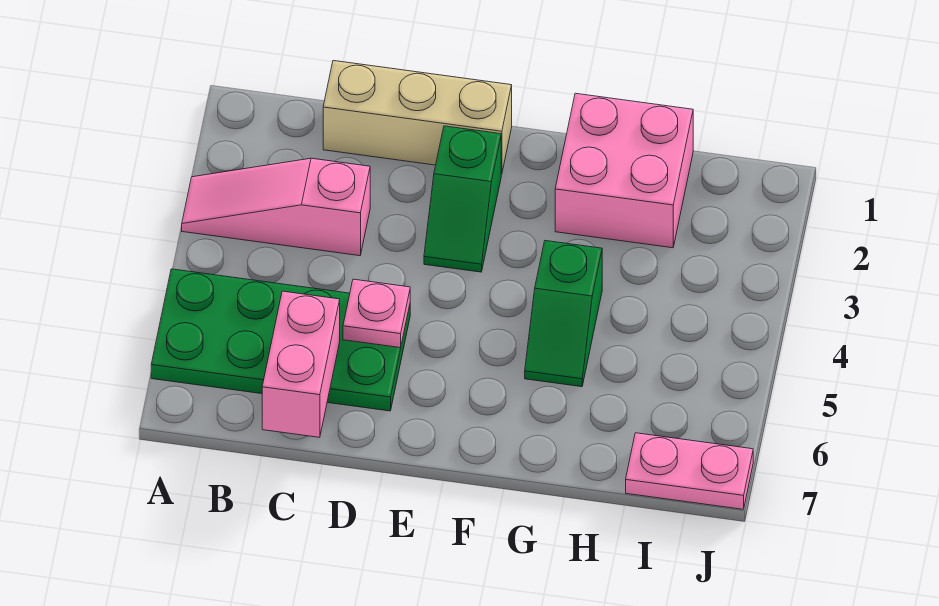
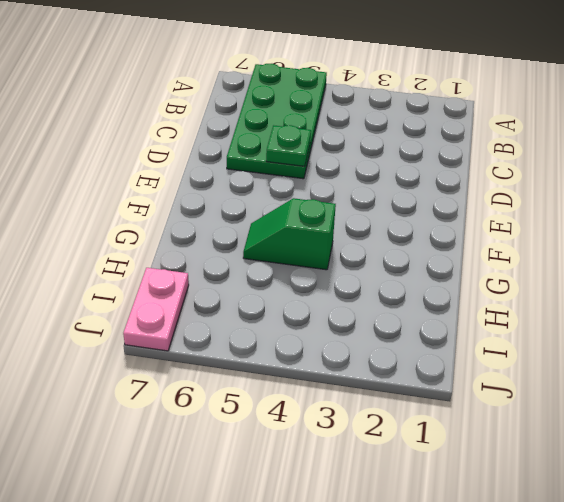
green plate D5 level 2 -> pink plate D5 level 2
none -> pink slope A3:C3 level 1 top C
none -> tan brick C1:E1 level 1

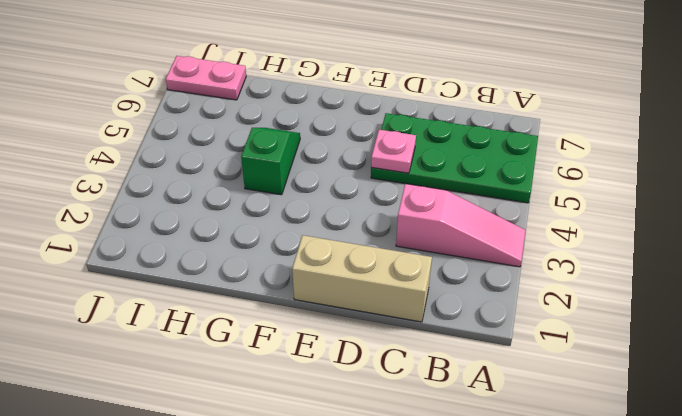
none -> green slope E2:E3 level 1 top 2
none -> pink brick G1:H2 level 1

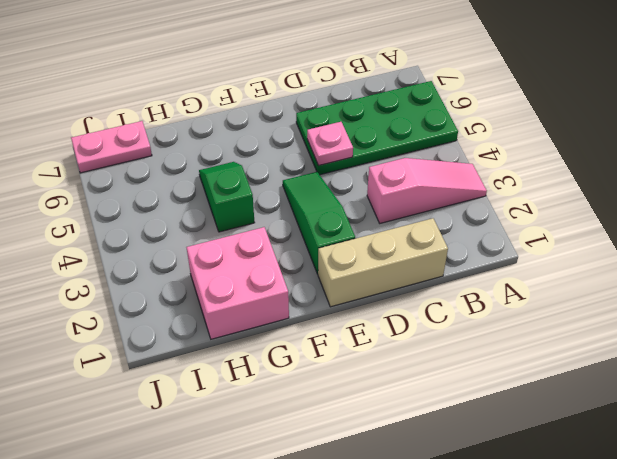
green slope E2:E4 level 1 top 2 -> green slope E2:E3 level 1 top 2
none -> pink brick C6:C7 level 2

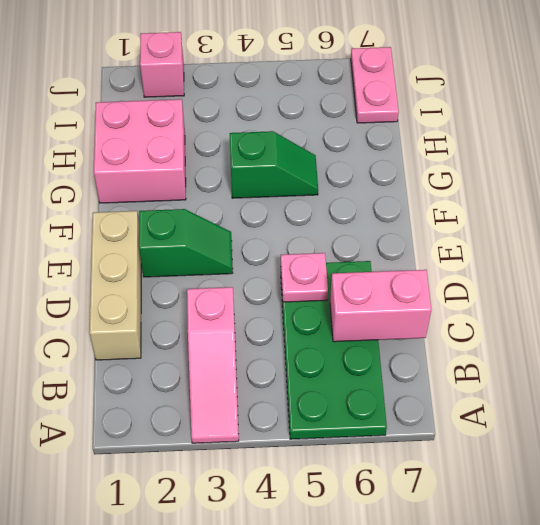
pink brick J2 level 1 -> none

